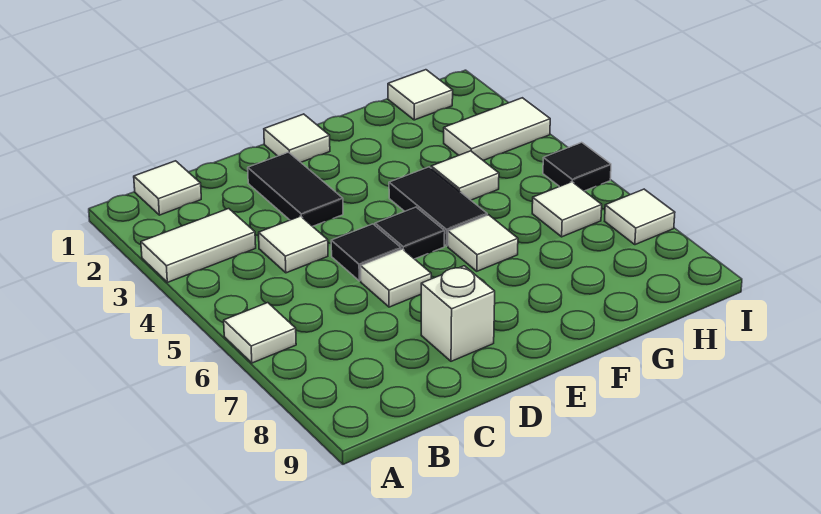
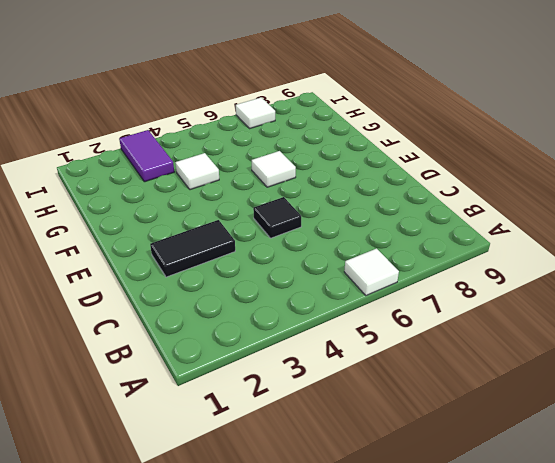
purple tile H3:I3 level 1 -> white tile H3:I3 level 1
none -> white tile A3:B3 level 1
none -> white tile B1 level 1
none -> white tile C4 level 1

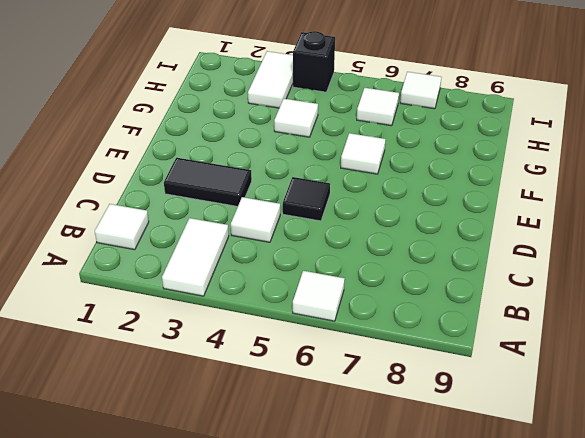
black brick I4 level 1 -> none
none -> white tile D6 level 1
none -> white brick D8 level 1
none -> white tile E1 level 1

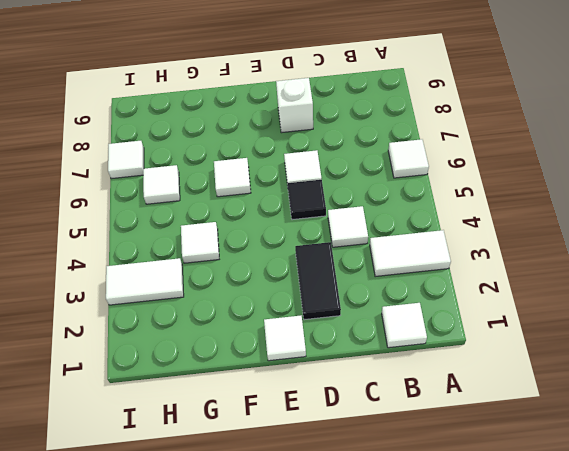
none -> black tile E5 level 1
none -> black tile F4:F5 level 1
none -> white tile H1 level 1

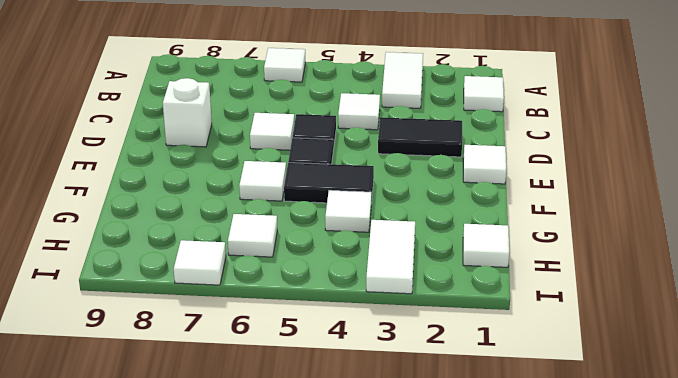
none -> black tile I5 level 1

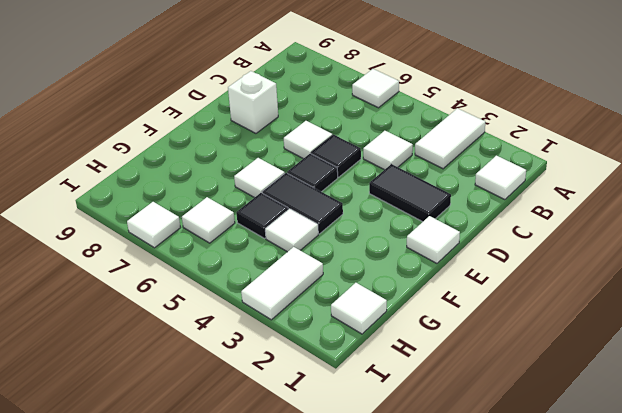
black tile G5 level 1 -> black tile I5 level 1

